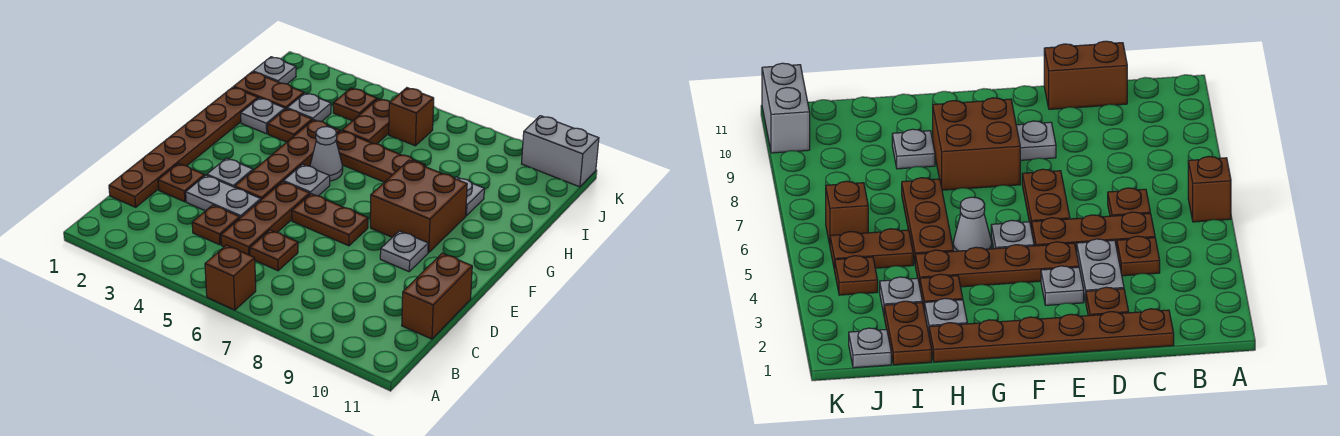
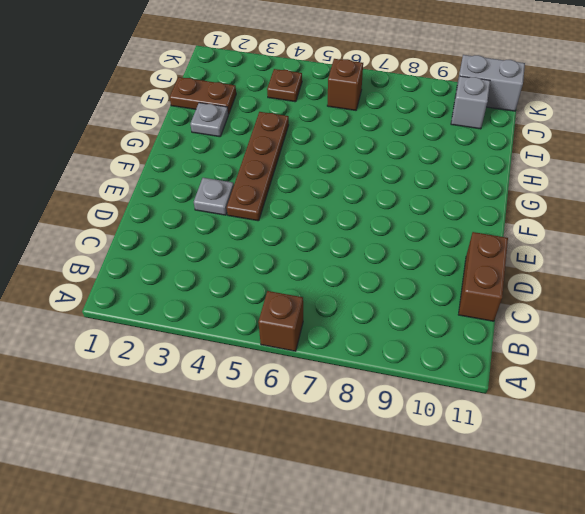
grey brick J10 level 1 -> none
none -> brown plate C1:H1 level 1
none -> brown plate C4 level 1
none -> brown plate C5:E5 level 1

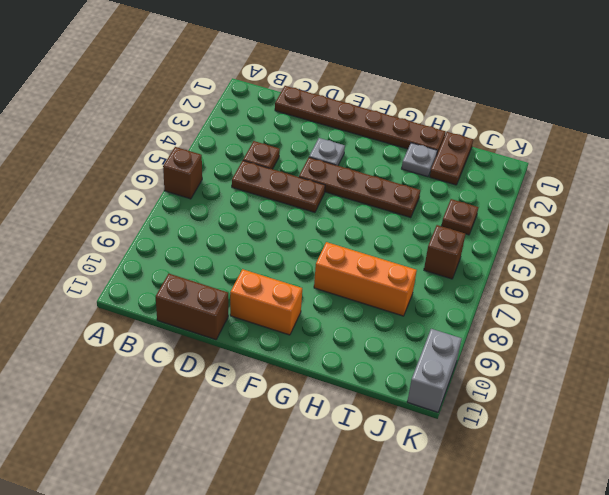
orange brick E10:F10 level 1 -> none
orange brick G8:I8 level 1 -> brown brick F8:G9 level 1
none -> brown plate C6 level 1
none -> brown plate D2 level 1
none -> grey plate D3:D4 level 1

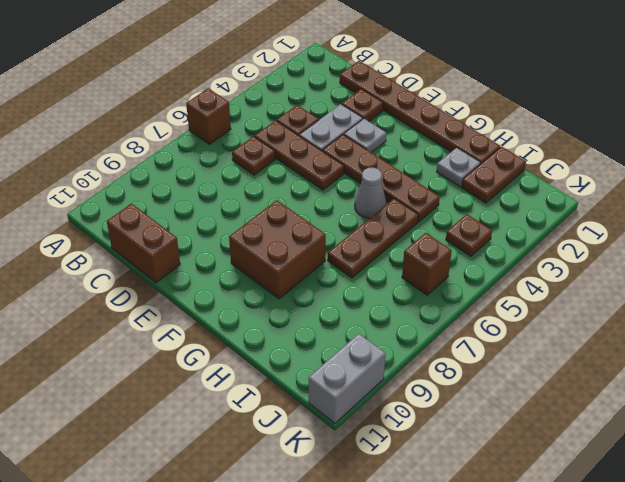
none -> brown plate E6:E7 level 1
none -> grey plate E9 level 1
none -> grey plate F5 level 1

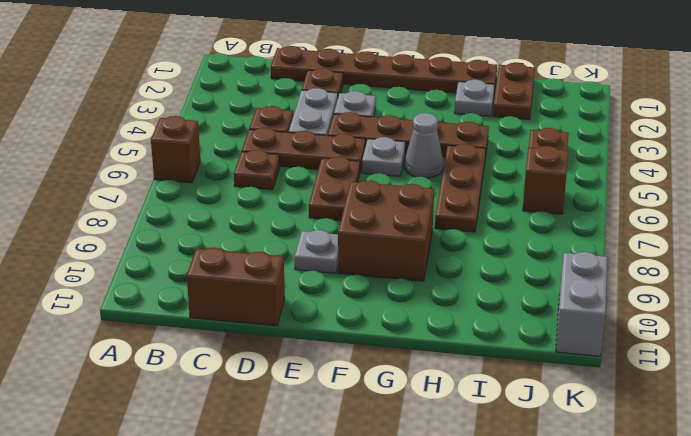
none -> brown plate H3 level 1
none -> grey plate H9 level 1
none -> grey plate I3 level 1

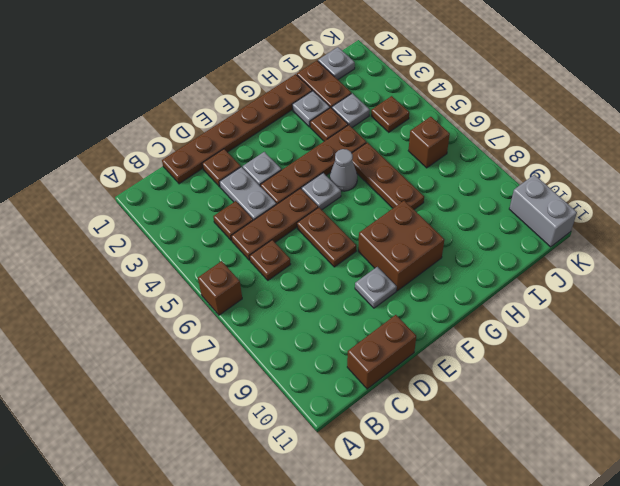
none -> grey plate H9 level 1
none -> brown plate I5:J5 level 1

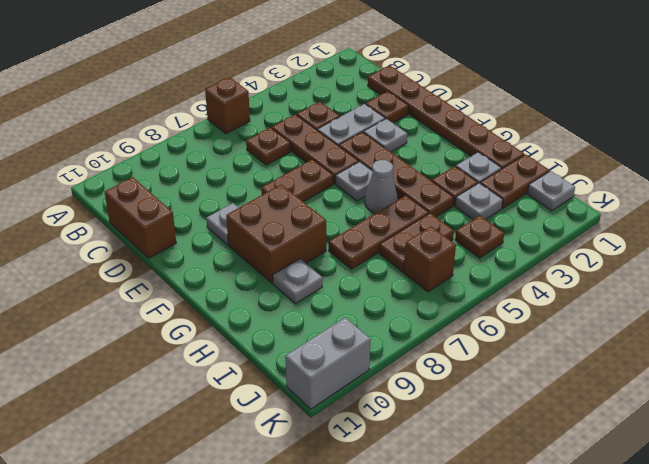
brown plate I5:I6 level 1 -> brown plate I5:J5 level 1

